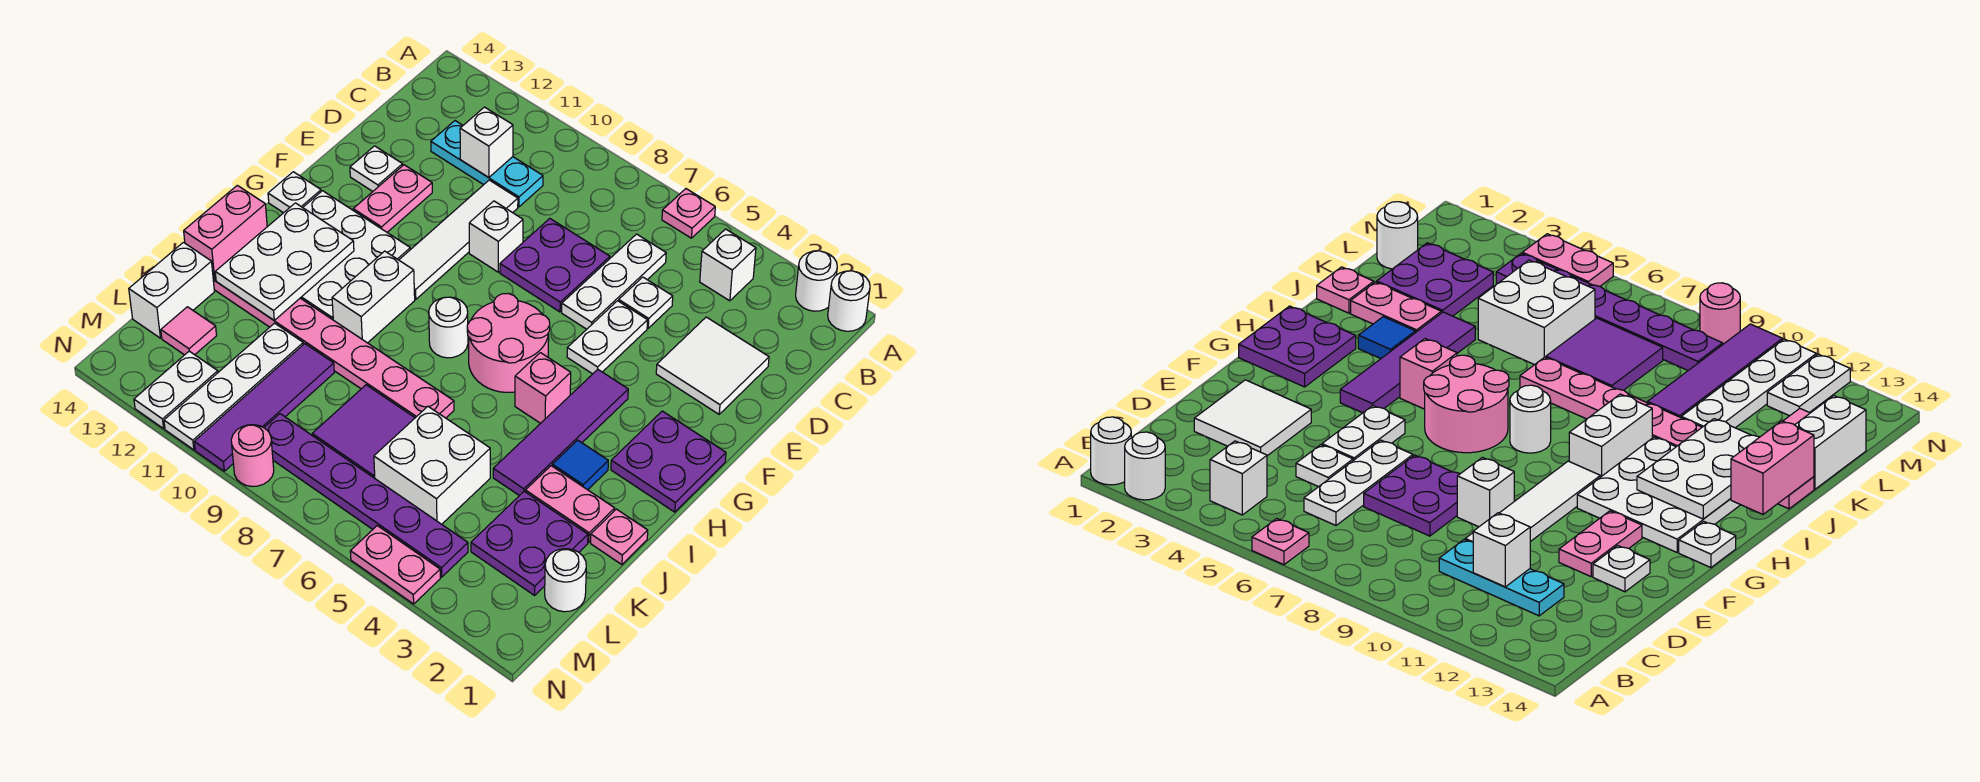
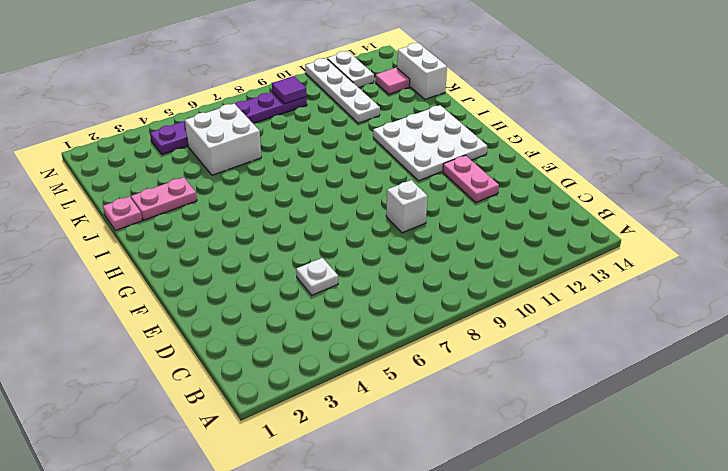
purple tile M9 level 2 -> none
none -> white round brick A1 level 1
none -> white round brick A2 level 1
none -> pink plate A6 level 1
none -> white brick B4 level 1

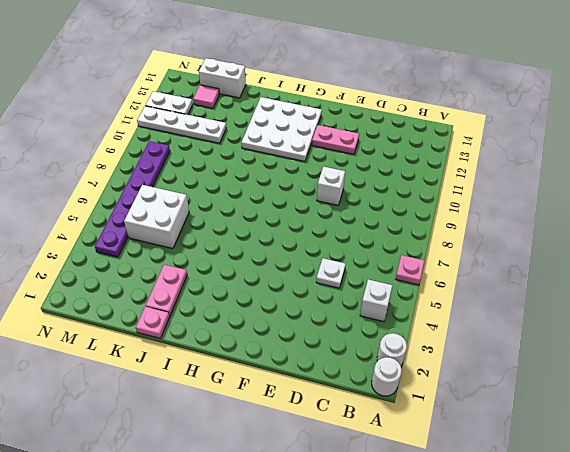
none -> white plate C6:E6 level 1
none -> cyan plate C10:C12 level 1
none -> white tile D2:E3 level 1
none -> purple plate D7:E8 level 1

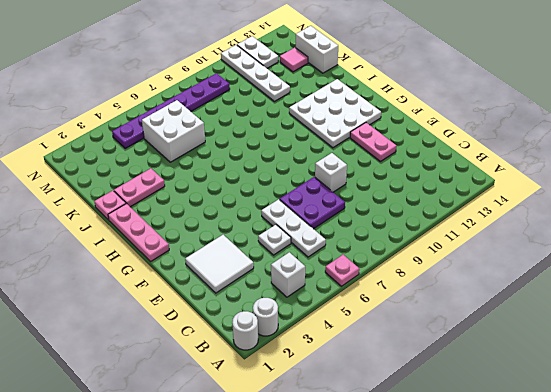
pink plate G1:I1 level 1 -> purple plate G1:H2 level 1
none -> cyan plate C10:C12 level 1
none -> white tile D10:G10 level 1
none -> white plate E5:F5 level 1
none -> white plate E13 level 1

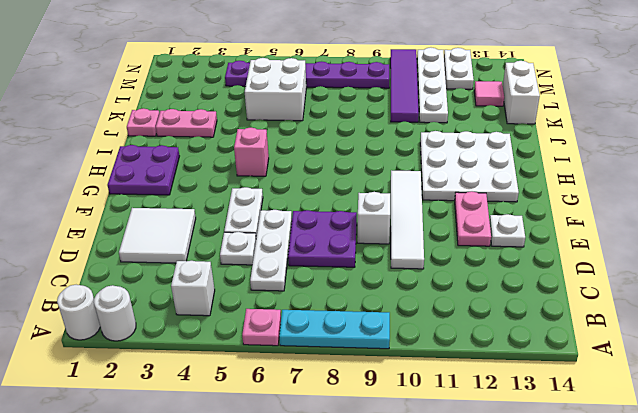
cyan plate A7:A9 level 1 -> cyan plate C10:C12 level 1
none -> purple tile G4:J4 level 1
none -> pink round brick G6:H7 level 1
none -> white plate G14 level 1
none -> white round brick H8 level 1

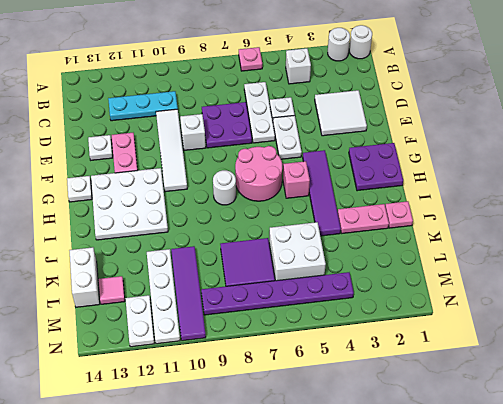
none -> white brick H10:I10 level 1
none -> blue tile I3 level 1
none -> pink plate J7:J14 level 1
none -> purple plate K2:L3 level 1

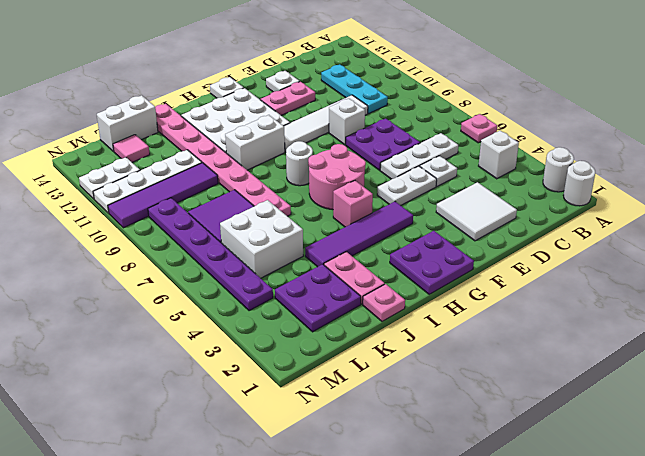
none -> blue tile I3 level 1
none -> white round brick L1 level 1
none -> pink plate N4:N5 level 1
none -> pink round brick N9 level 1

